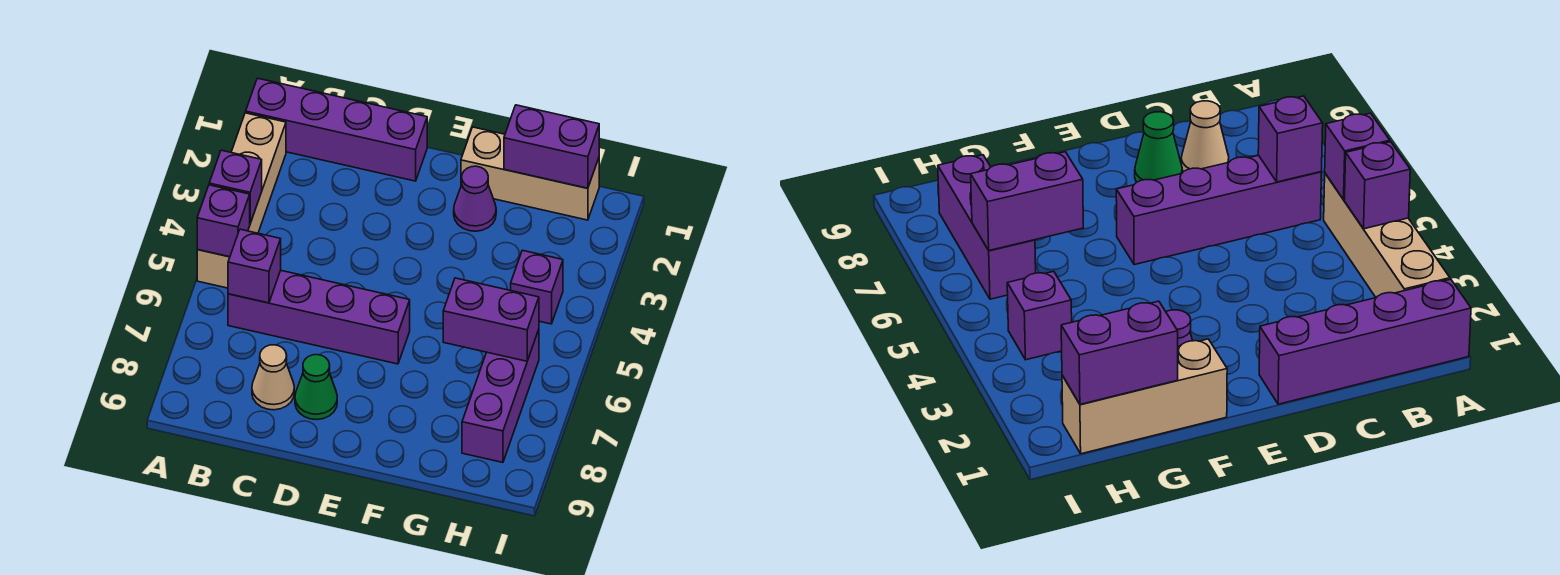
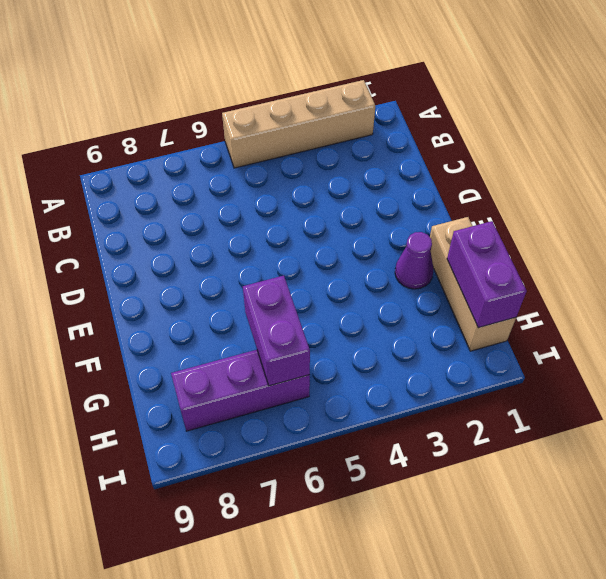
none -> purple brick A1:D1 level 1
none -> purple brick B6:E6 level 1
none -> tan cone C8 level 1

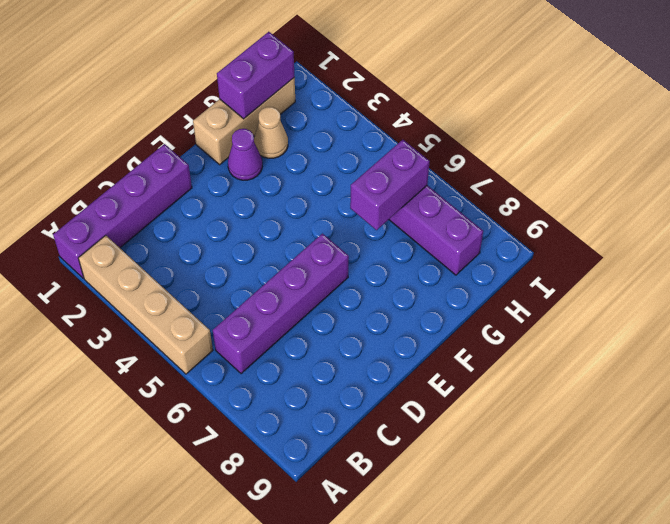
tan cone G2 level 1 -> tan cone C8 level 1
none -> green cone D8 level 1
none -> purple brick H4 level 1
none -> purple brick A4 level 2

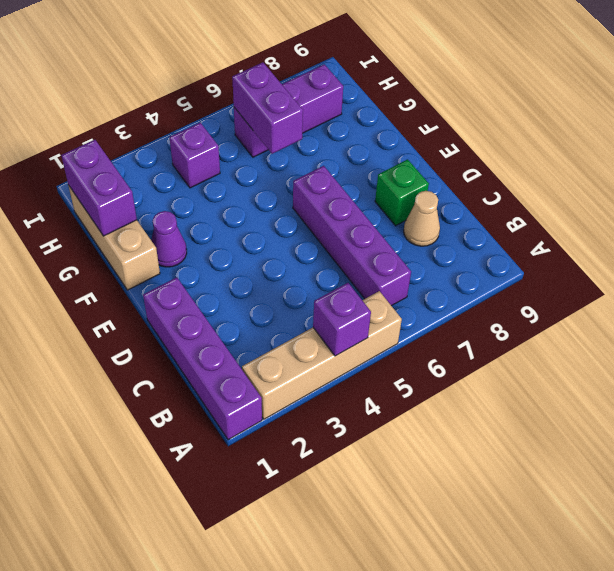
green brick D8 level 1 -> green cone D8 level 1
none -> purple brick A5 level 2
none -> purple brick B6 level 2

